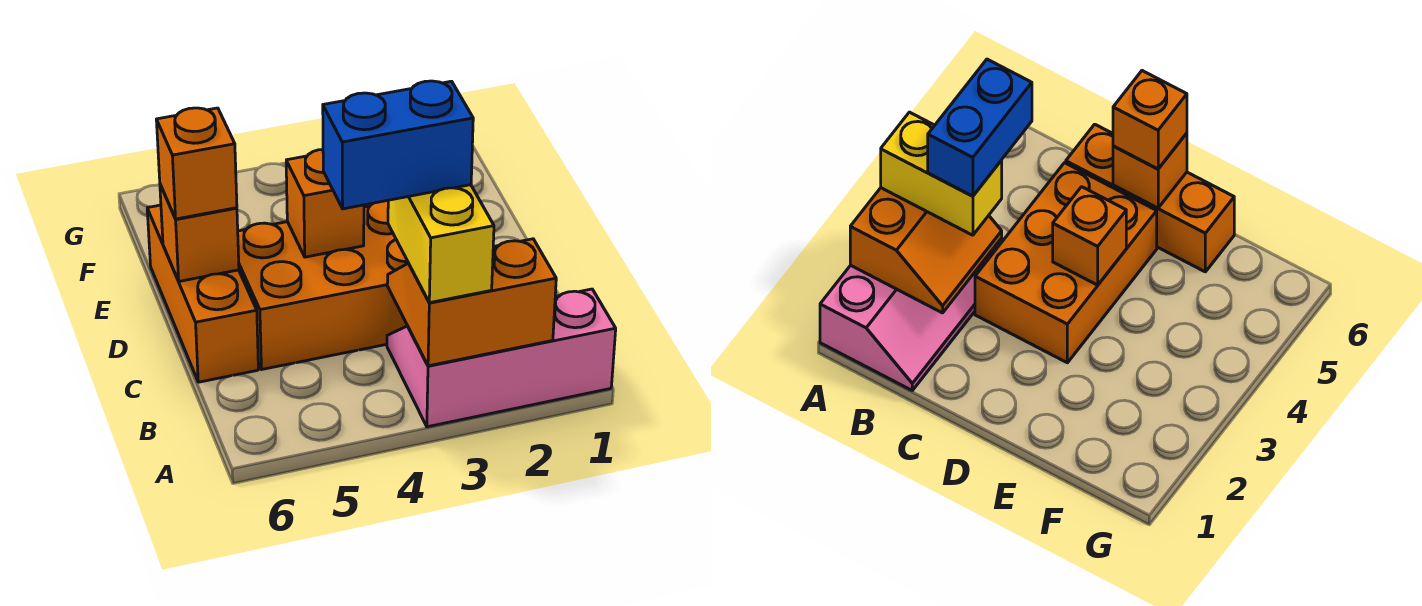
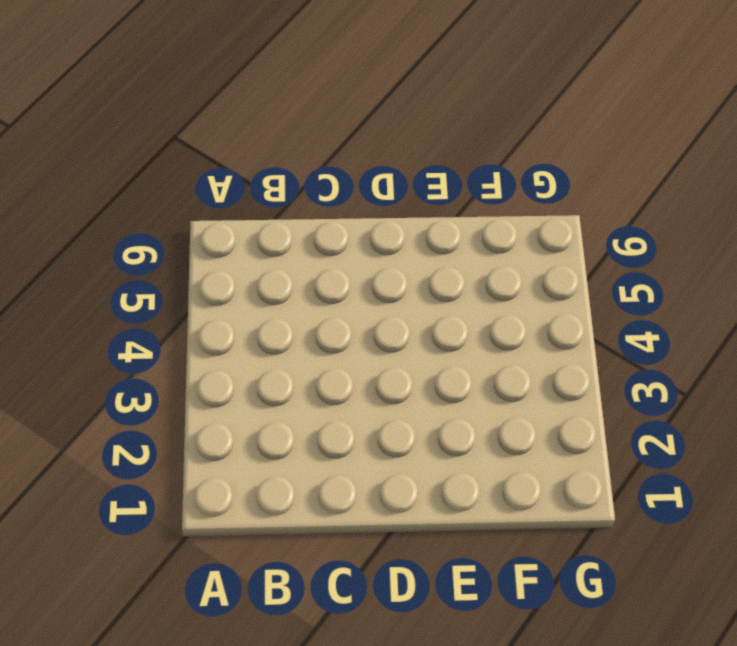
none -> pink slope A1:B3 level 1 top A
none -> orange brick C3:D5 level 1

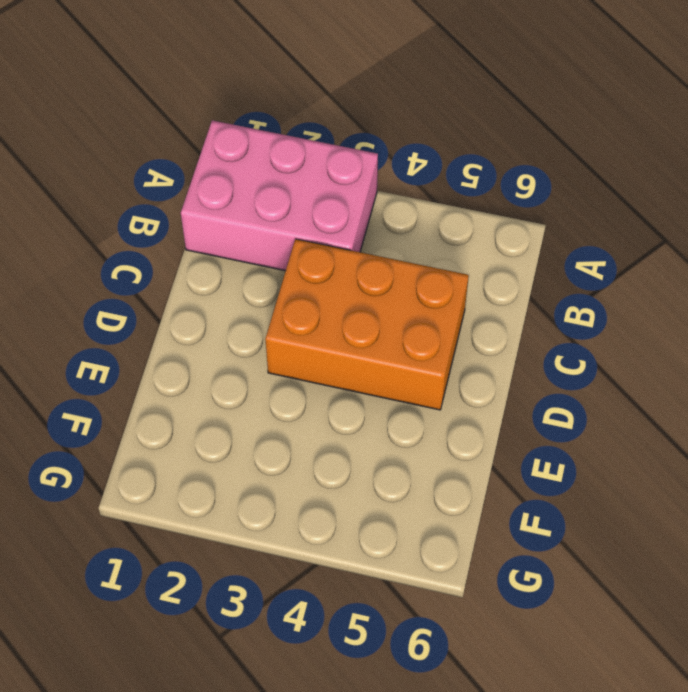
pink brick A1:B3 level 1 -> pink slope A1:B3 level 1 top A
none -> orange brick C6:E6 level 1
none -> orange slope A2:B3 level 2 top A

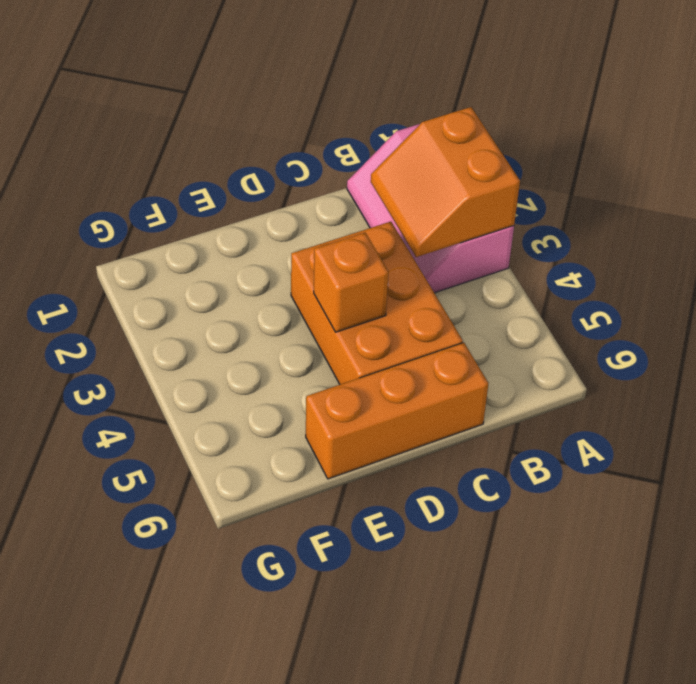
none -> orange brick D6 level 2
none -> yellow brick A3:B3 level 3

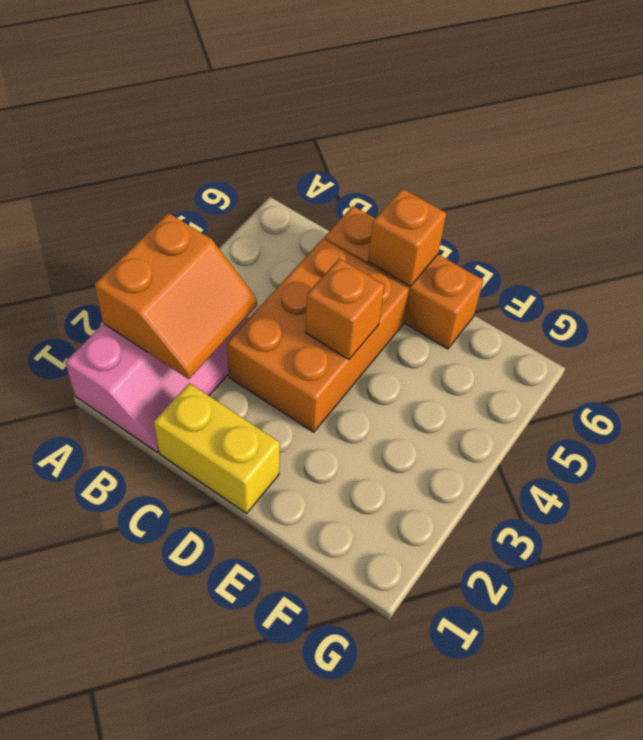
yellow brick C1:D1 level 1 -> yellow brick A3:B3 level 3
none -> orange brick D6 level 3
none -> blue brick B3:B4 level 4

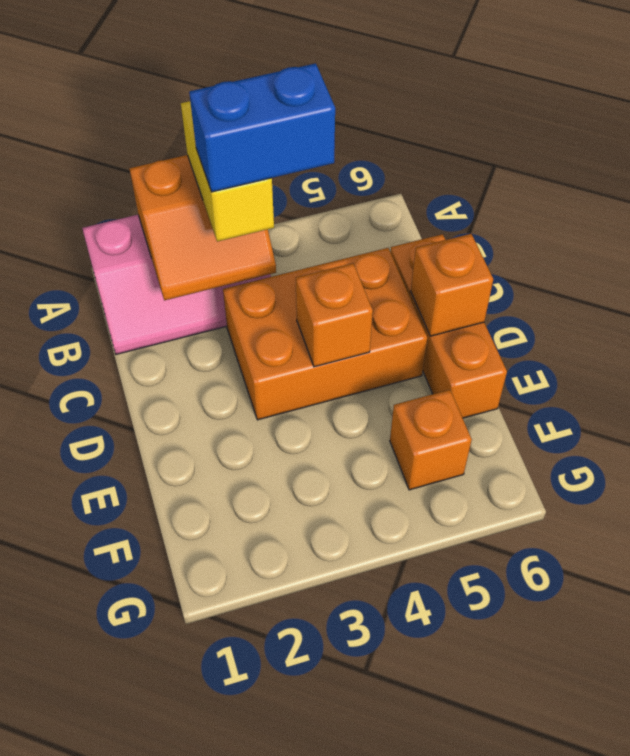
orange brick F5 level 1 -> orange brick D6 level 3

